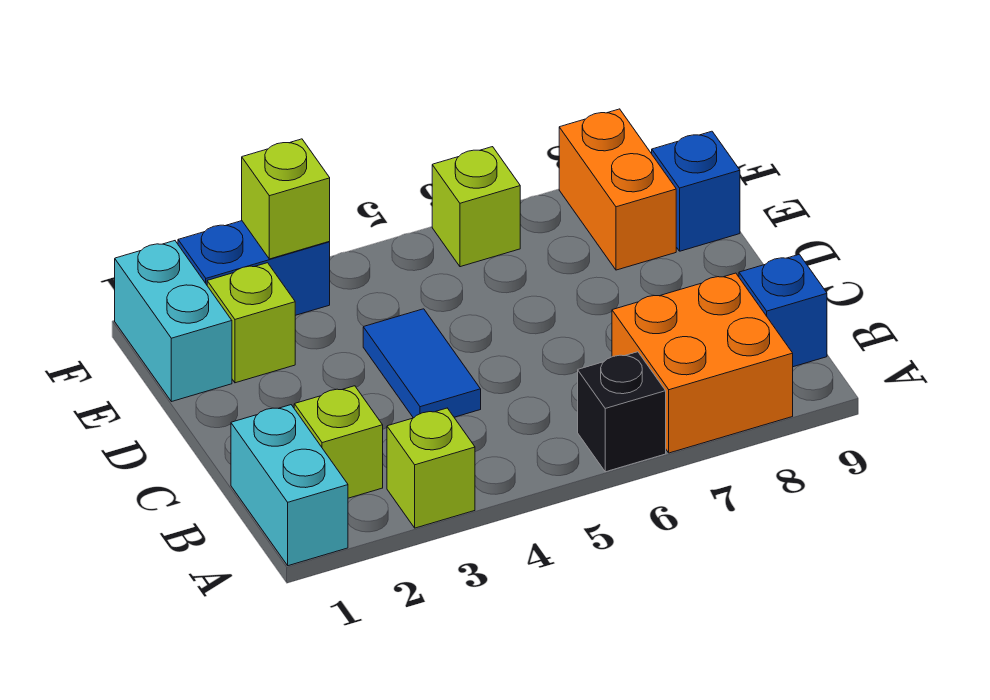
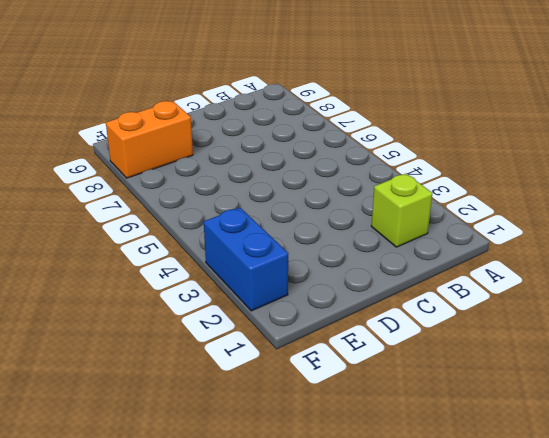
none -> cyan brick A1:B1 level 1
none -> lime brick A3 level 1
none -> black brick A6 level 1

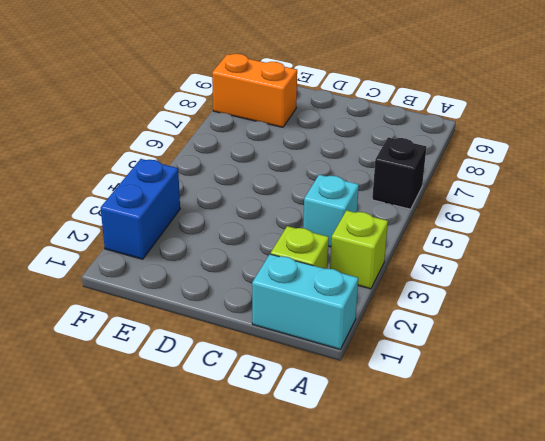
cyan brick B4 level 1 -> none
none -> orange brick A7:B8 level 1
none -> blue brick B9 level 1
none -> blue tile C4:D4 level 1

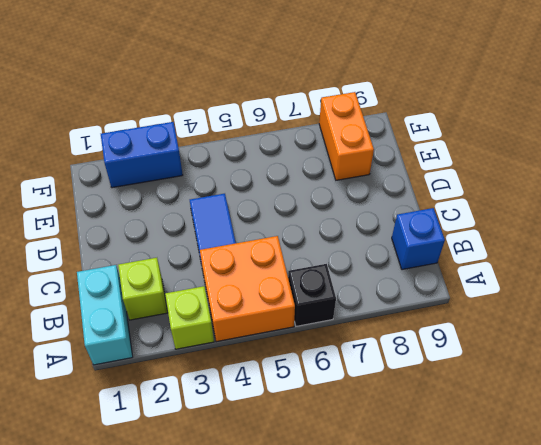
orange brick A4:B5 level 1 -> orange brick A7:B8 level 1
none -> cyan brick E1:F1 level 1
none -> lime brick E2 level 1
none -> blue brick E9 level 1

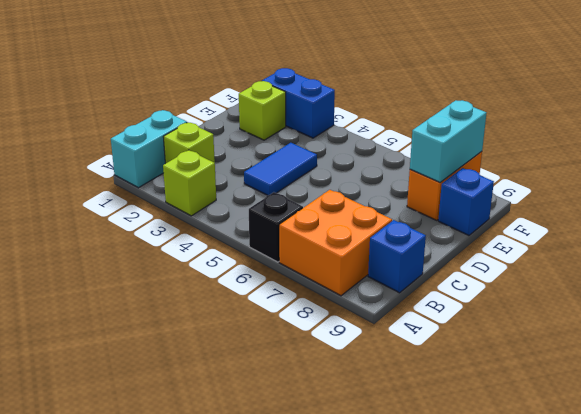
cyan brick E8:F8 level 2 -> cyan brick E1:F1 level 1
none -> lime brick F6 level 1
none -> lime brick F3 level 2

